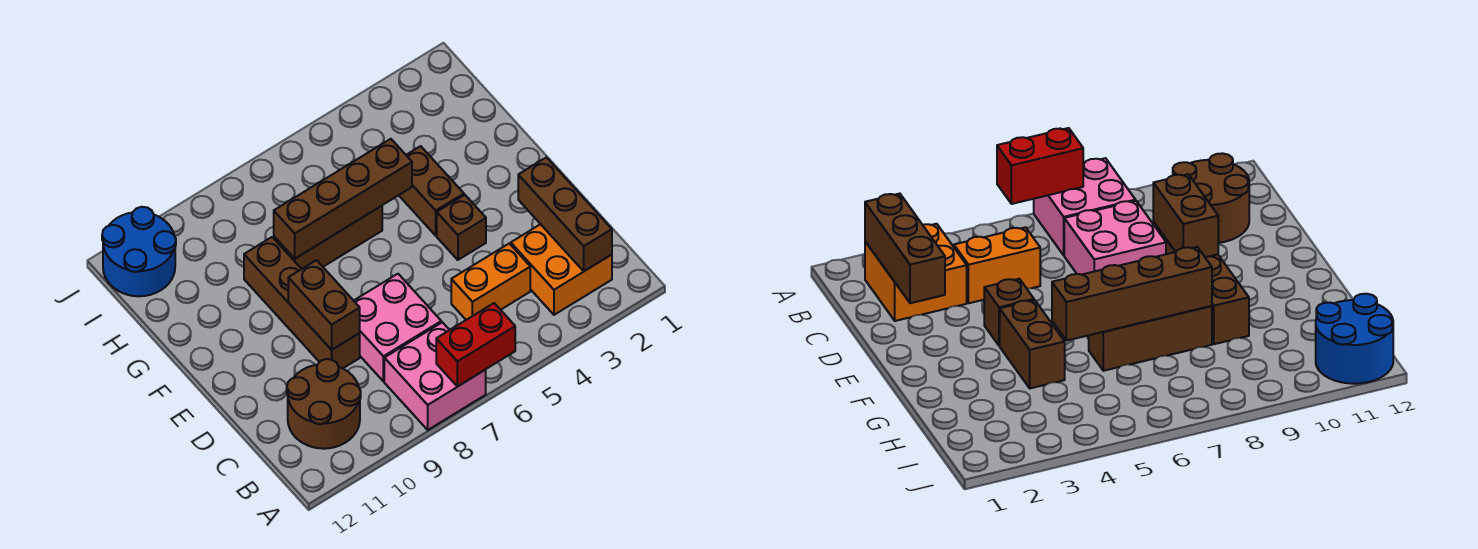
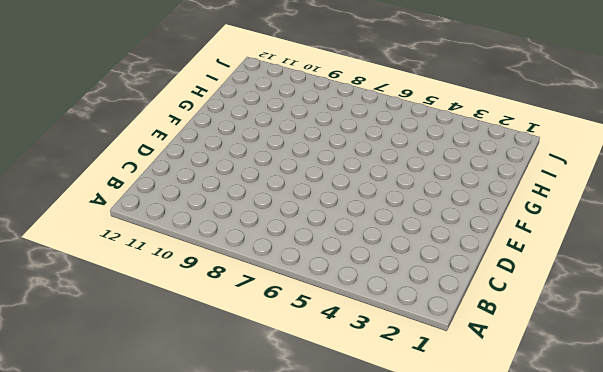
none -> pink brick A7:B8 level 1
none -> orange brick B2:C3 level 1
none -> brown round brick B10:C11 level 1

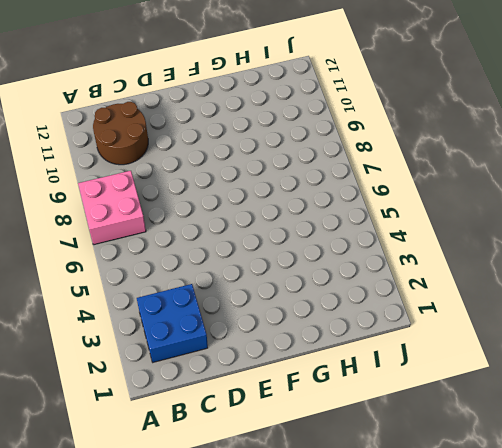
blue brick B2:C3 level 1 -> orange brick B2:C3 level 1
none -> orange brick C4:C5 level 1
none -> pink brick C7:D8 level 1
none -> brown brick D9:G9 level 1

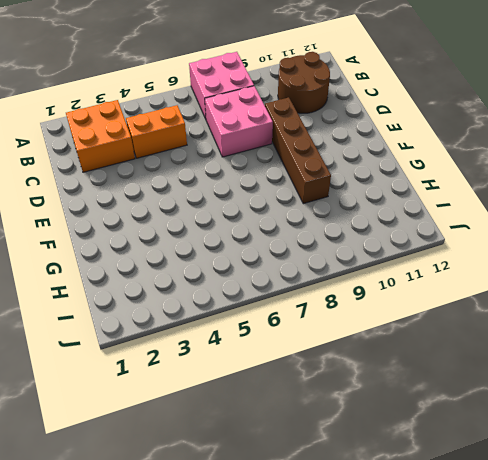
none -> brown brick E4 level 1
none -> brown brick F4:G4 level 1
none -> brown brick G6:G8 level 1

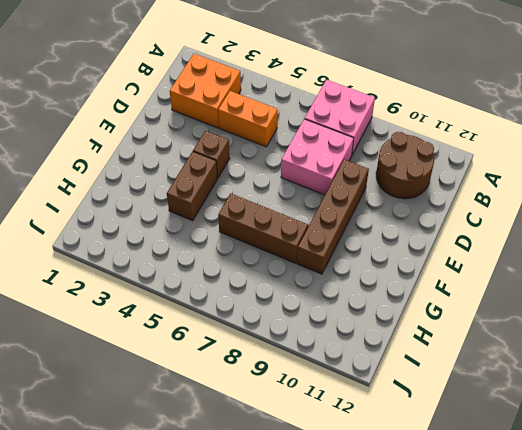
none -> blue round brick I11:J12 level 1
none -> red brick A6:A7 level 2
none -> brown brick B2:D2 level 2

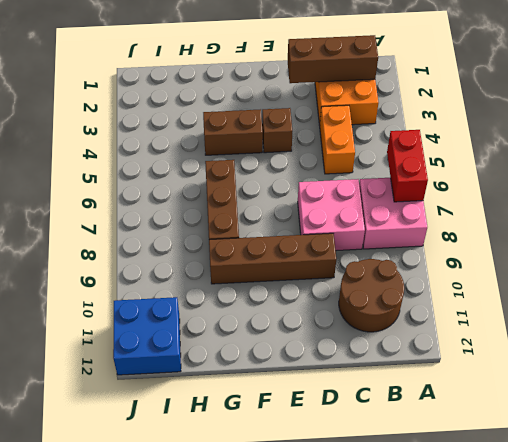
blue brick I11:J12 level 1 -> blue round brick I11:J12 level 1
none -> brown brick D9:E9 level 2
none -> brown brick G5:G8 level 2

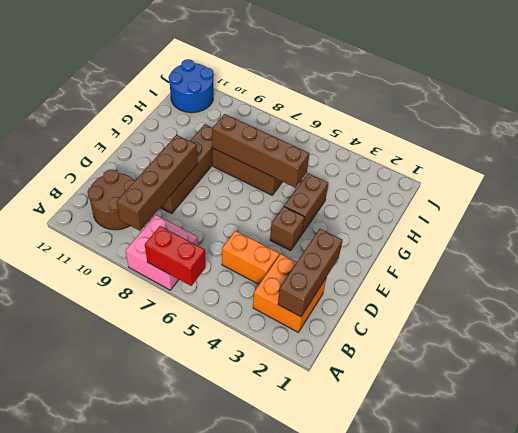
brown brick B9:E9 level 2 -> brown brick D9:E9 level 2
none -> pink brick C7:D8 level 1

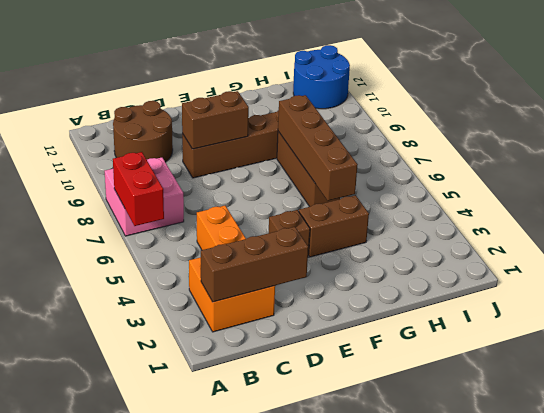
none -> pink brick C7:D8 level 1

